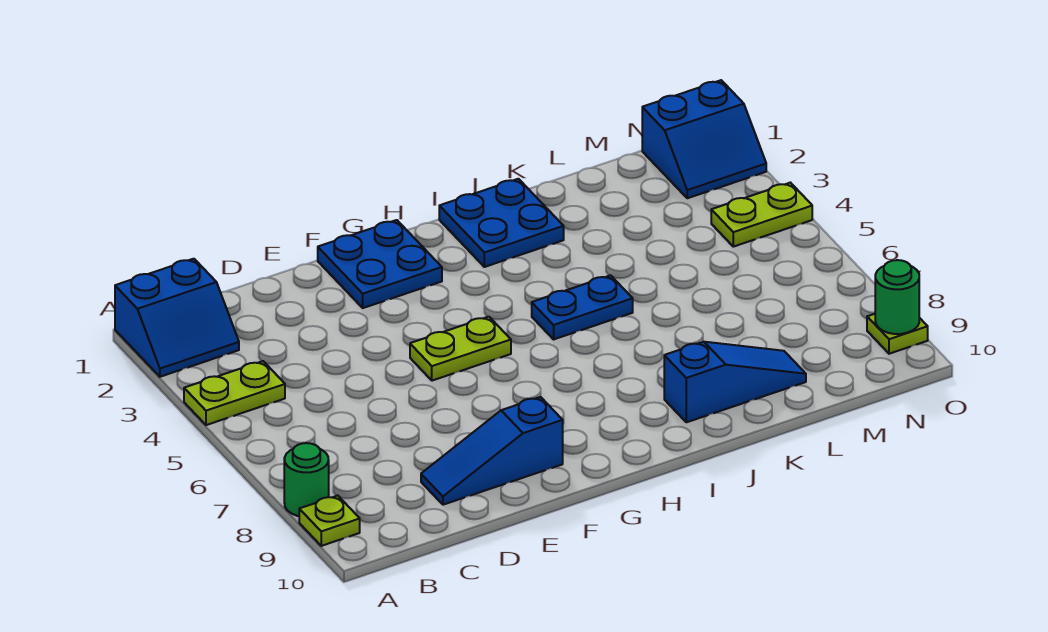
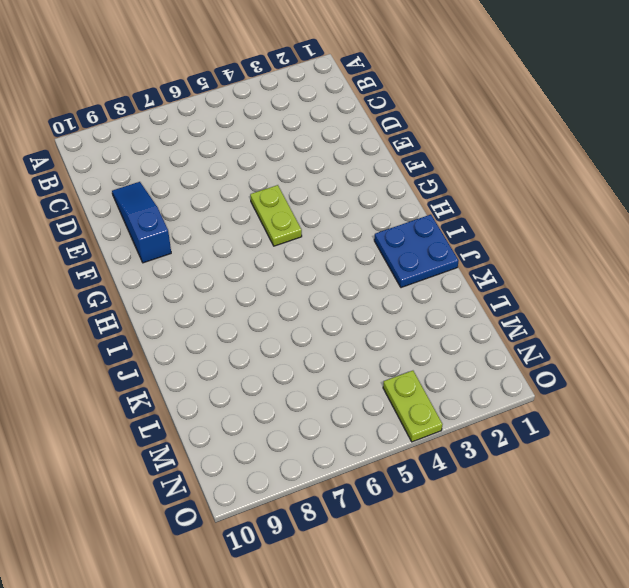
none -> blue slope A1:B2 level 1 top 1
none -> lime plate A4:B4 level 1
none -> green round brick A8 level 1

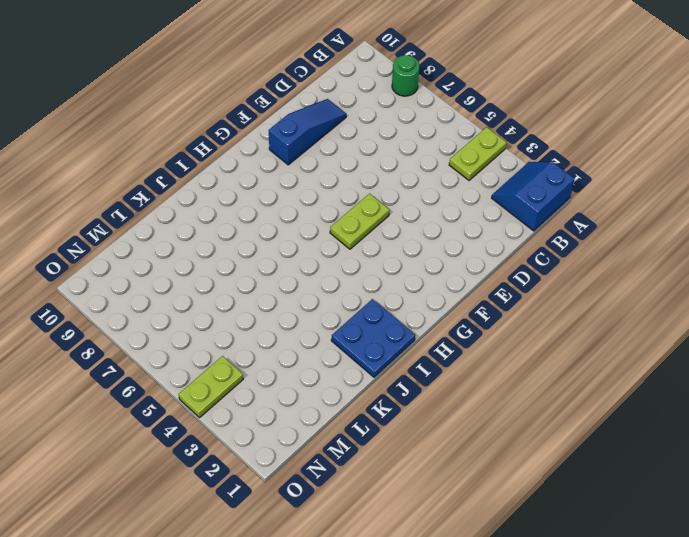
none -> lime plate A9 level 1
none -> blue plate F1:G2 level 1
none -> blue plate I5:J5 level 1

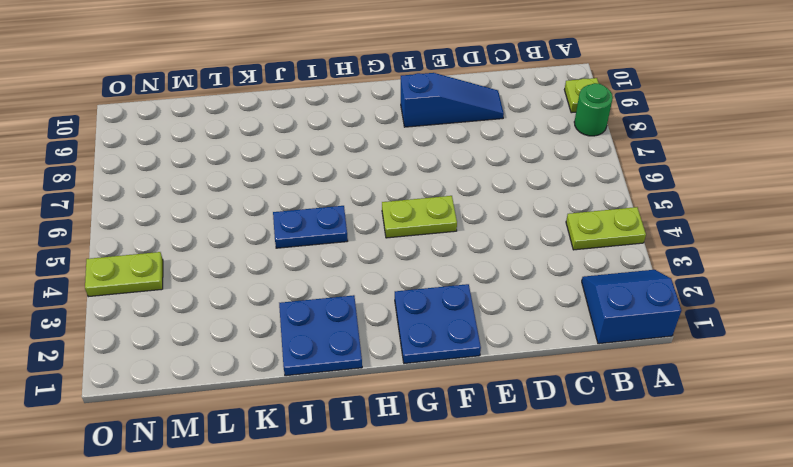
none -> blue slope J9:L9 level 1 top J
none -> blue slope N1:O2 level 1 top 1
none -> lime plate O9 level 1

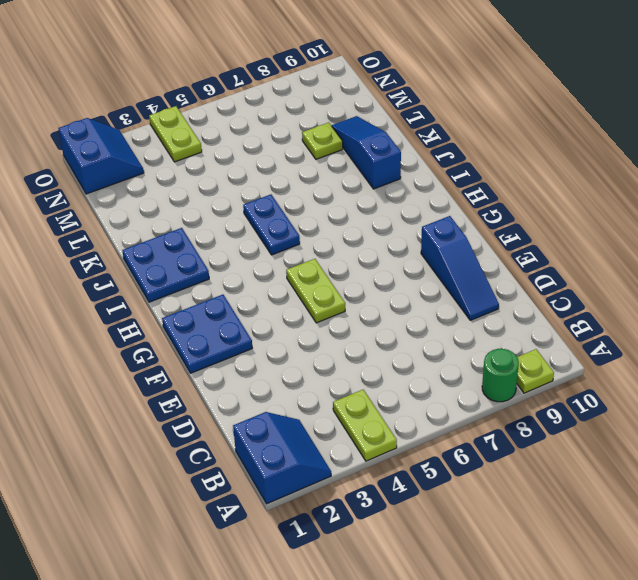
lime plate L8 level 1 -> lime plate O9 level 1
none -> green round brick O9 level 2

